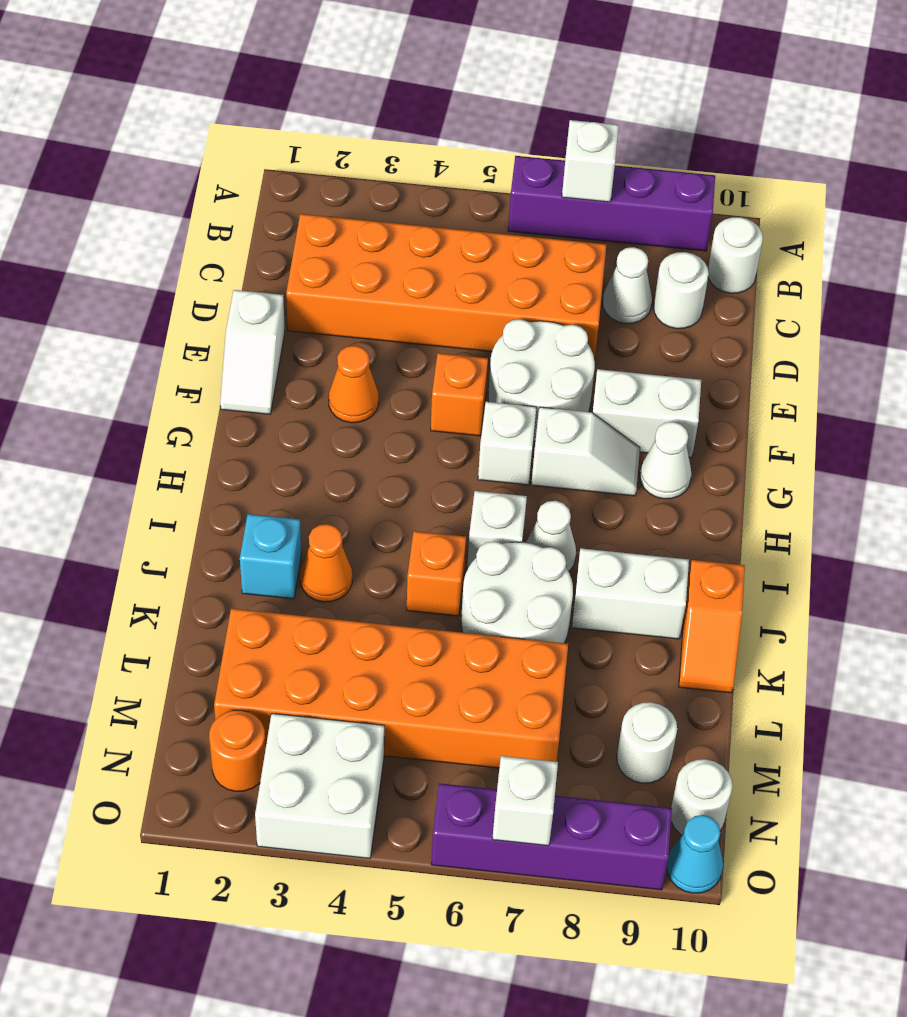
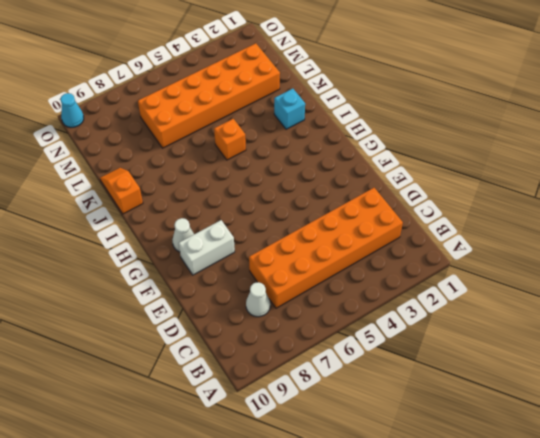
none -> purple brick A6:A9 level 1
none -> white round brick B10 level 1
none -> white round brick C9 level 1
none -> white slope E1:F1 level 1 top E

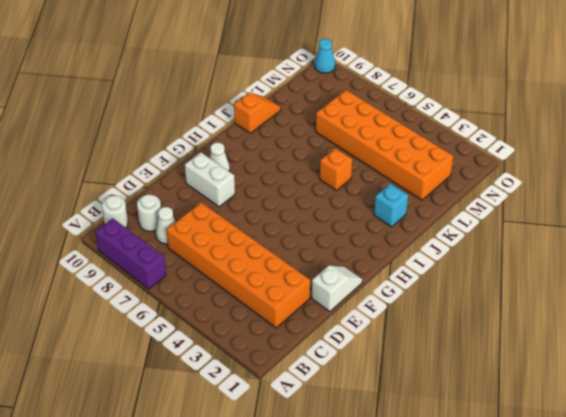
purple brick A7:A9 level 1 -> purple brick A6:A9 level 1
none -> white round brick E6:F7 level 1
none -> orange cone F3 level 1
none -> orange brick F5 level 1
none -> white brick G6 level 1

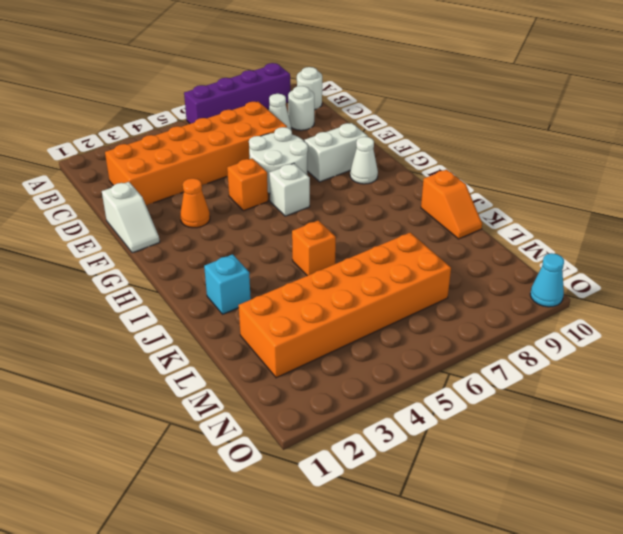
none -> white slope G7:G8 level 1 top 7
none -> white brick I6 level 1
none -> white cone I7 level 1
none -> orange cone J3 level 1

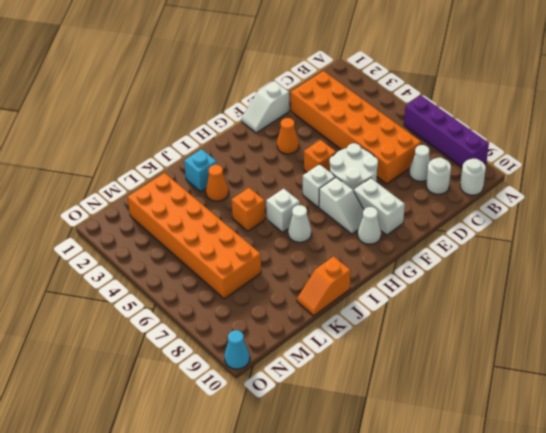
none -> white round brick J6:K7 level 1
none -> white brick J8:J9 level 1
none -> white round brick M9 level 1
none -> orange round brick N2 level 1

